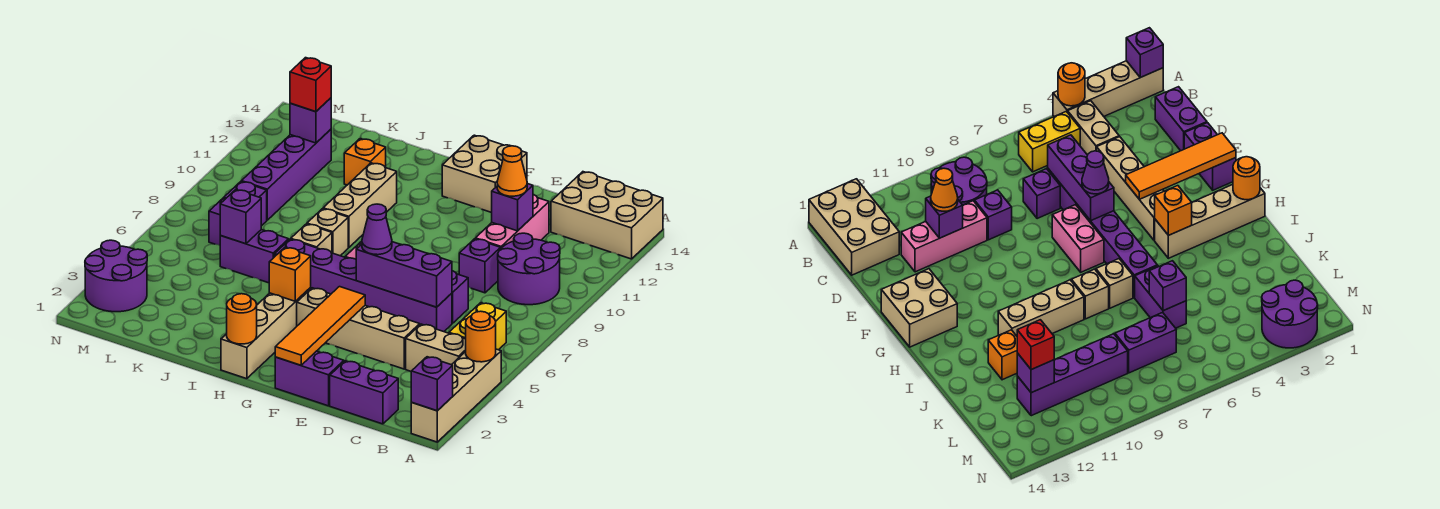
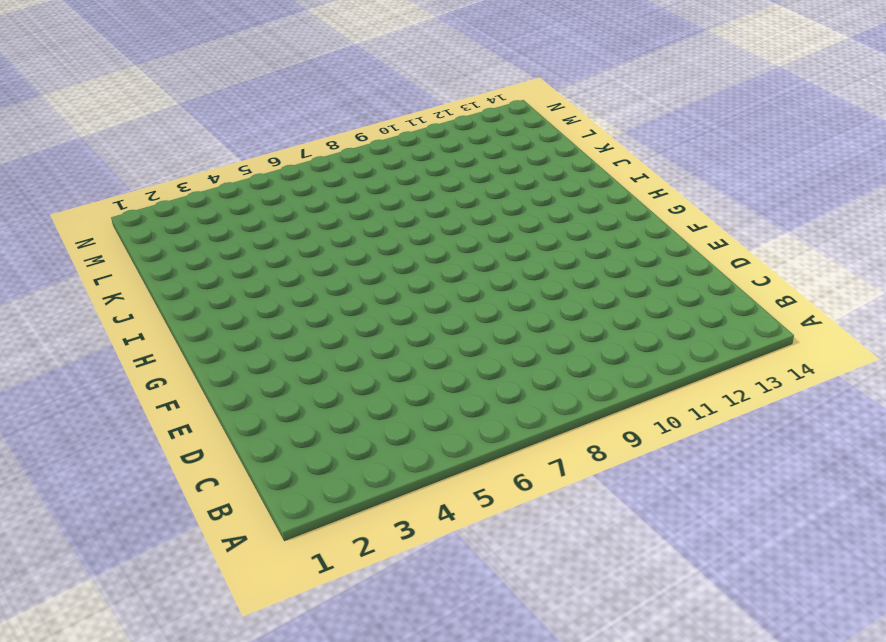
none -> tan brick A1:A4 level 1
none -> tan brick A13:C14 level 1
none -> tan brick B4:C4 level 1
none -> yellow brick B5:B6 level 1

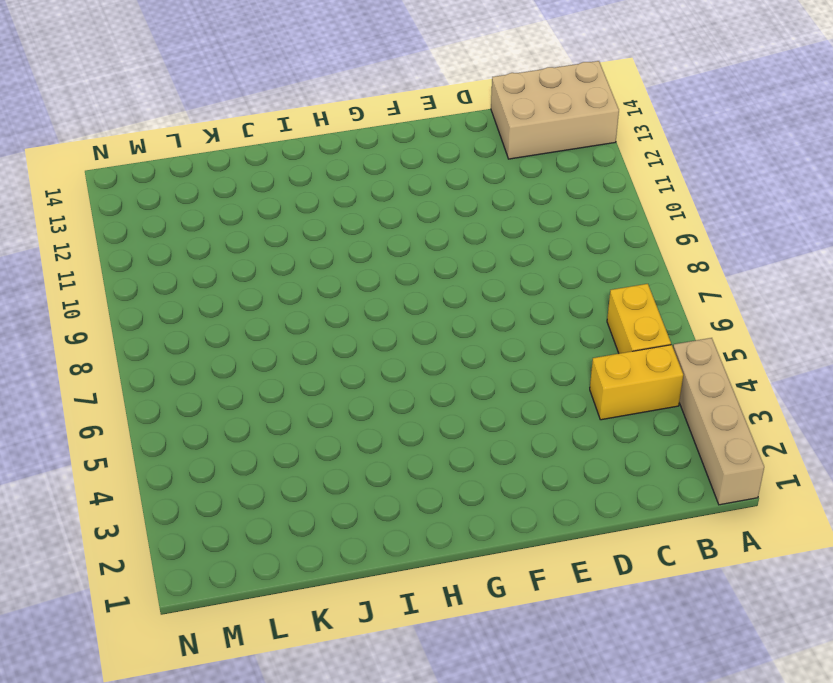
yellow brick B4:C4 level 1 -> tan brick B4:C4 level 1
none -> purple round brick B9:C10 level 1
none -> purple brick C1:D1 level 1
none -> tan brick D4:G4 level 1
none -> purple brick D6:I6 level 1

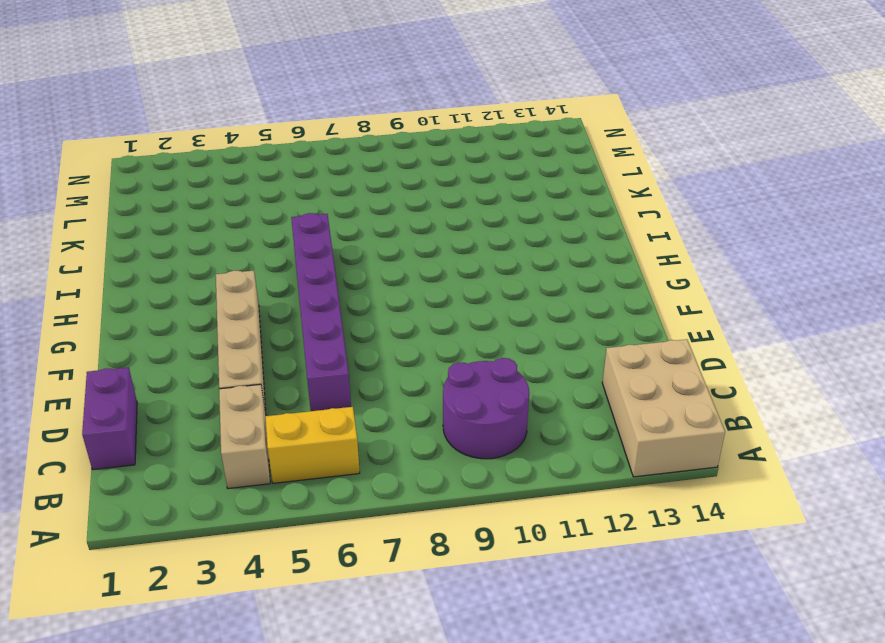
none -> tan brick A1:A4 level 1
none -> purple brick D7 level 1
none -> purple brick D9 level 1
none -> pink brick D10:D12 level 1

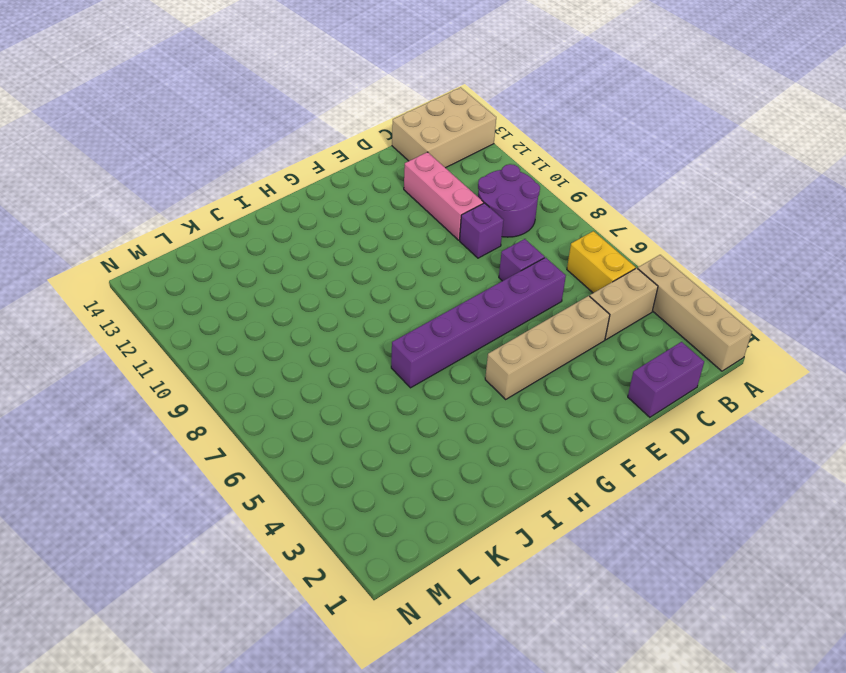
none -> purple brick E1:F1 level 1
none -> pink brick F7:G7 level 1
none -> tan brick F13:G14 level 1
none -> tan brick H1:H4 level 1

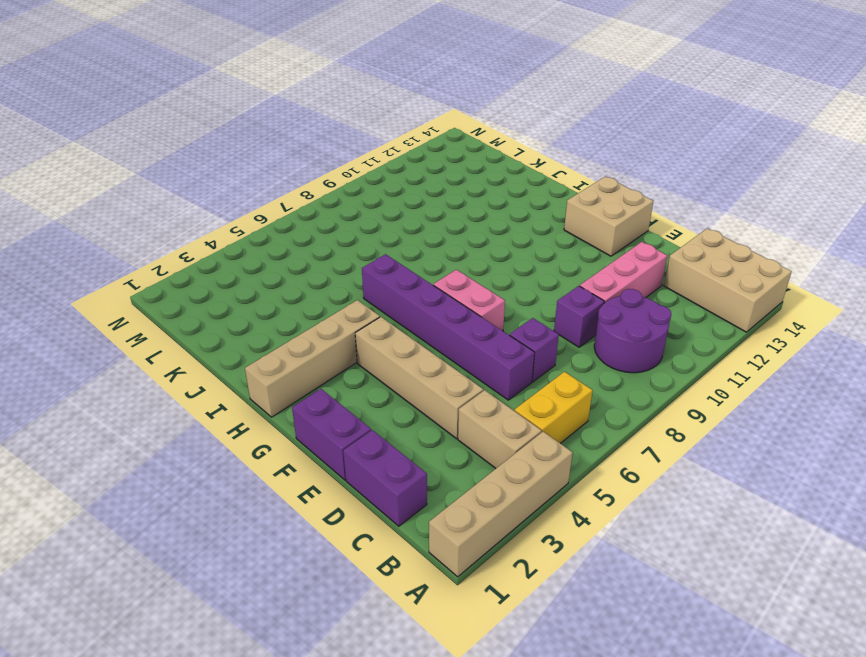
none -> tan brick I7 level 1
none -> tan brick I8 level 1
none -> tan brick I9:I11 level 1
none -> purple brick J6:K6 level 1

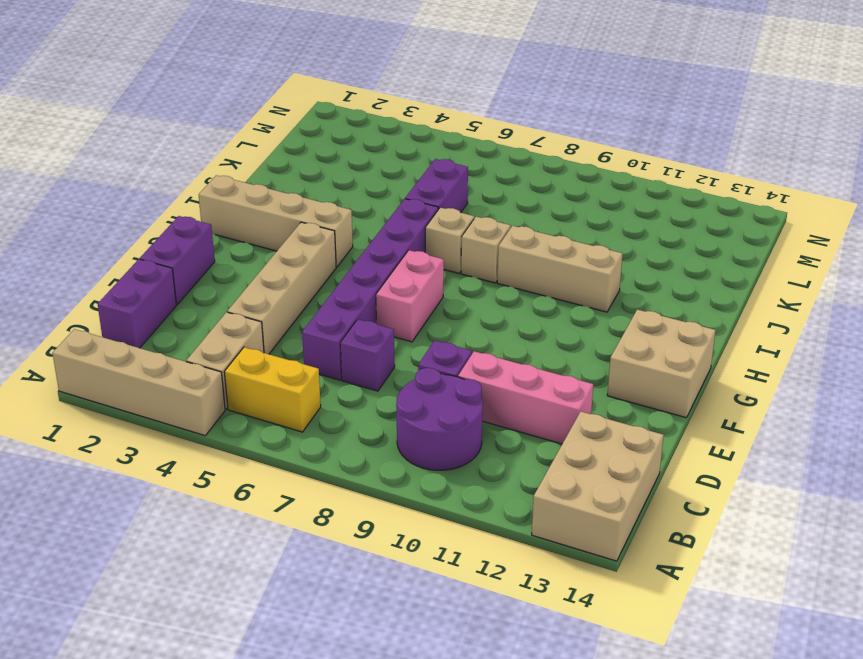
none -> orange brick J12 level 1
none -> purple brick L7:L8 level 1
none -> purple brick L9:L12 level 1
none -> purple round brick M2:N3 level 1

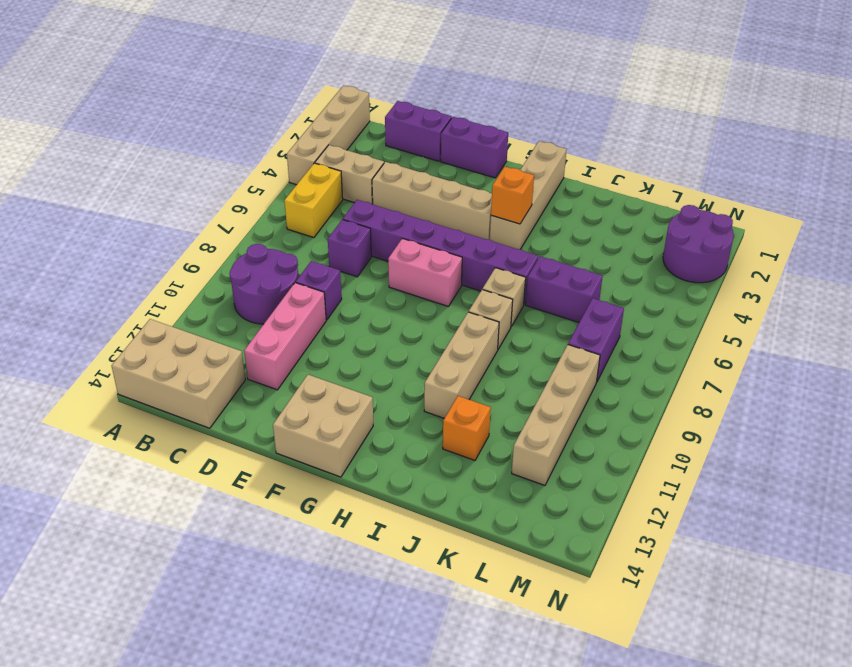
tan brick L9:L12 level 1 -> purple brick L9:L12 level 1
none -> purple brick A1 level 2
none -> orange round brick A4 level 2
none -> purple brick D6:F6 level 2
none -> purple brick D11 level 2

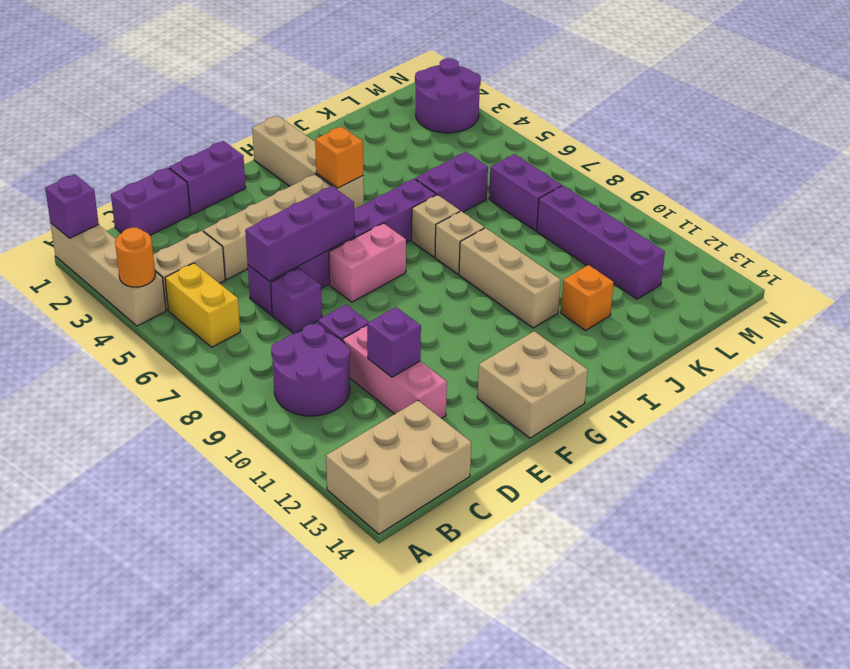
none -> orange tile F1:F4 level 2
none -> orange round brick H1 level 2
none -> purple brick K6 level 2
none -> purple brick L12 level 2

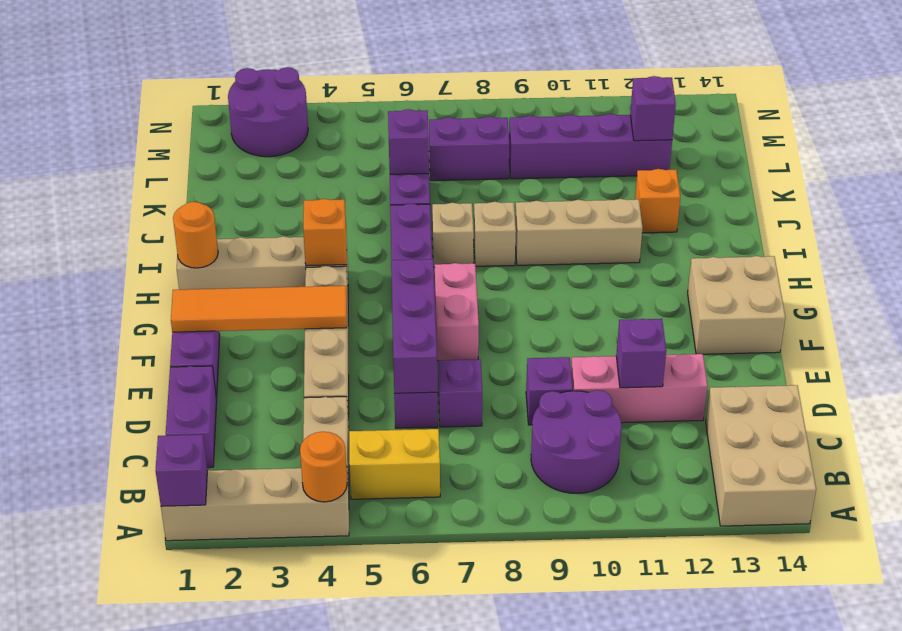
none -> orange cone D11 level 3
none -> purple cone F6 level 3
none -> red brick L12 level 3

